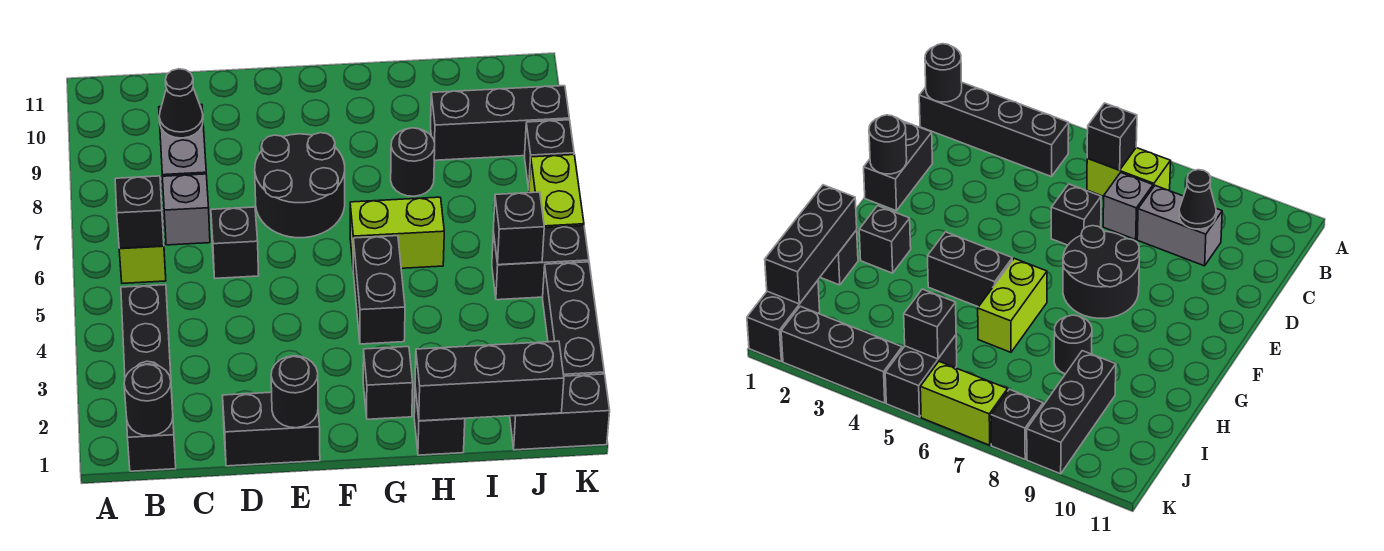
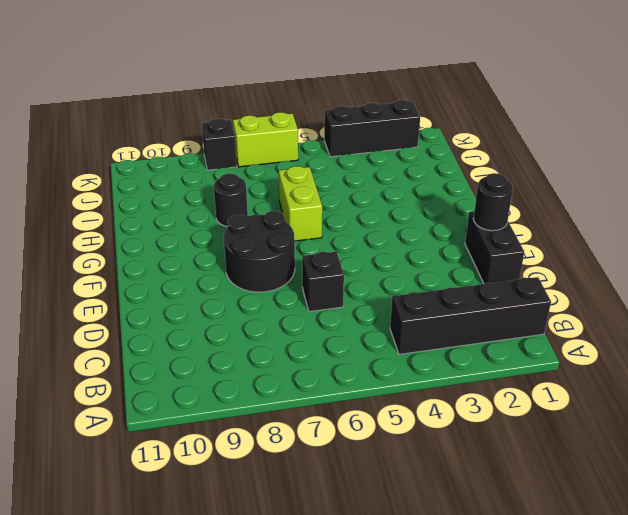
none -> lime brick B6:B7 level 1
none -> grey brick C7 level 1
none -> grey brick C8:C9 level 1

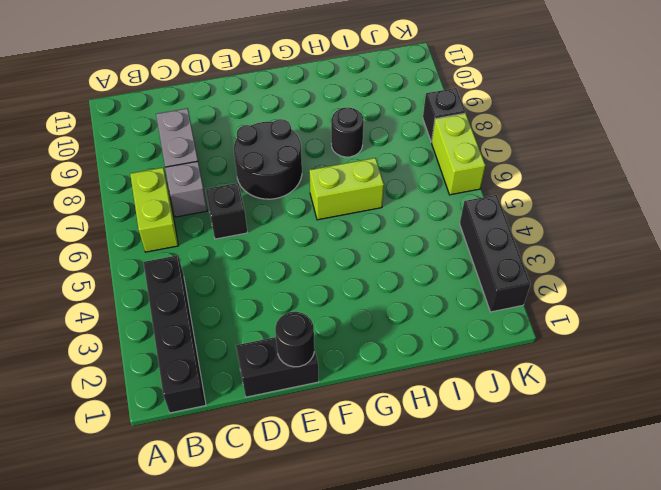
none -> black brick G2 level 1
none -> black brick G4:G5 level 1
none -> black brick H1 level 1

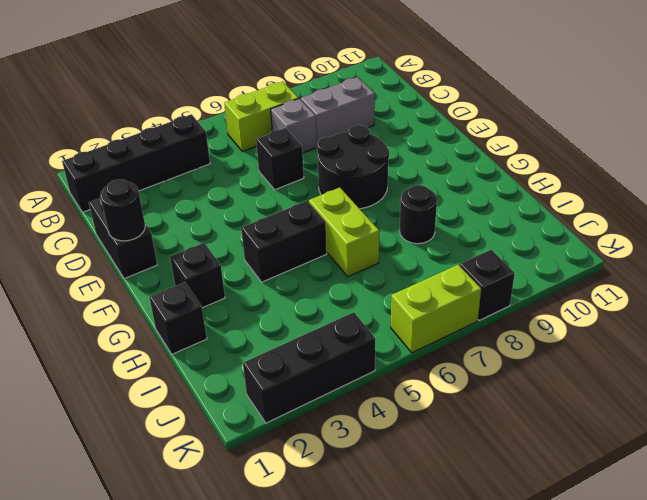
none -> black brick I9:K9 level 1
none -> black brick J1:K1 level 1
none -> black brick J5:K5 level 1

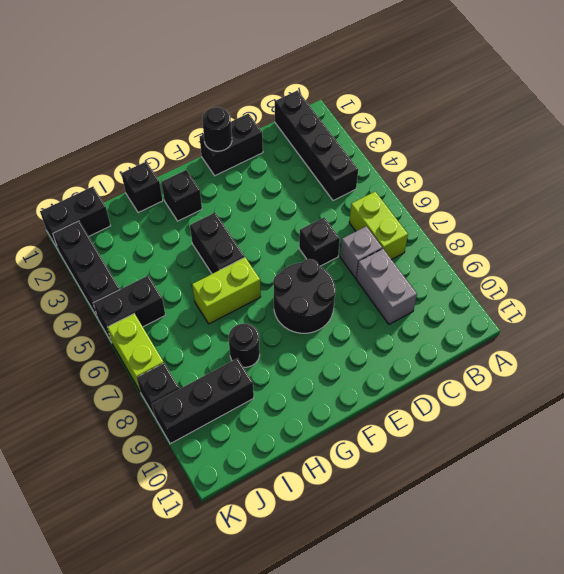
none -> black round brick B1 level 2
none -> black brick B6 level 2
none -> black cone C9 level 2

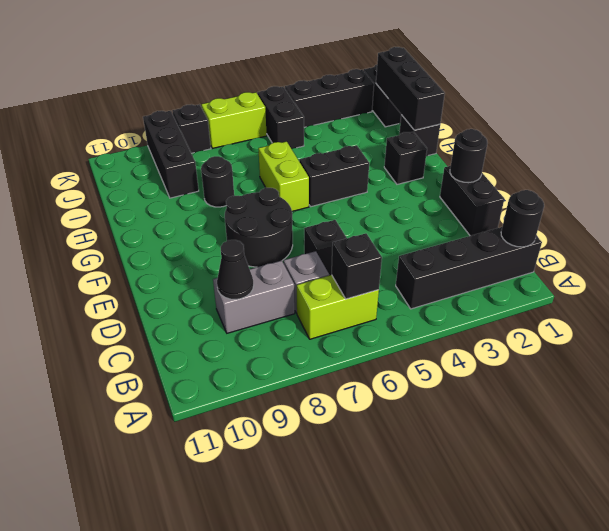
none -> black brick J5 level 2

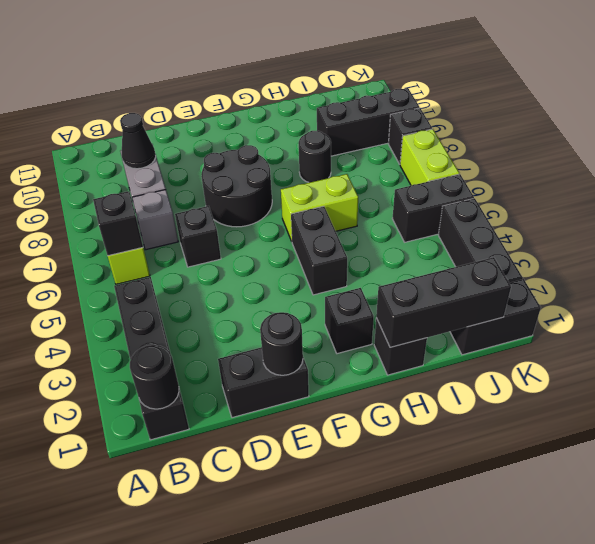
none -> black brick J5 level 2

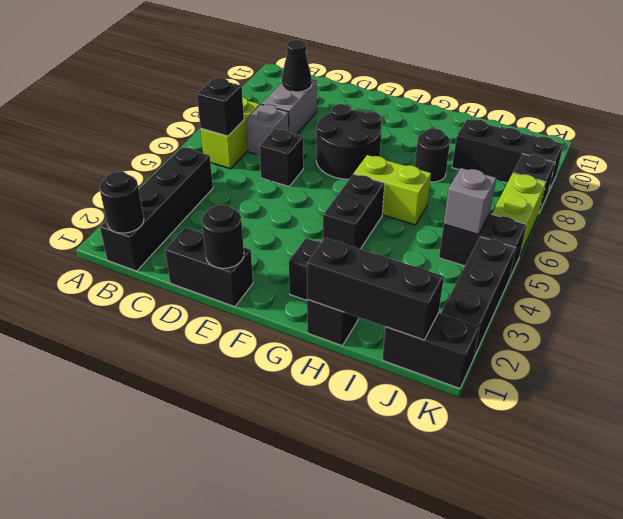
grey brick J5 level 2 -> black brick J5 level 2

